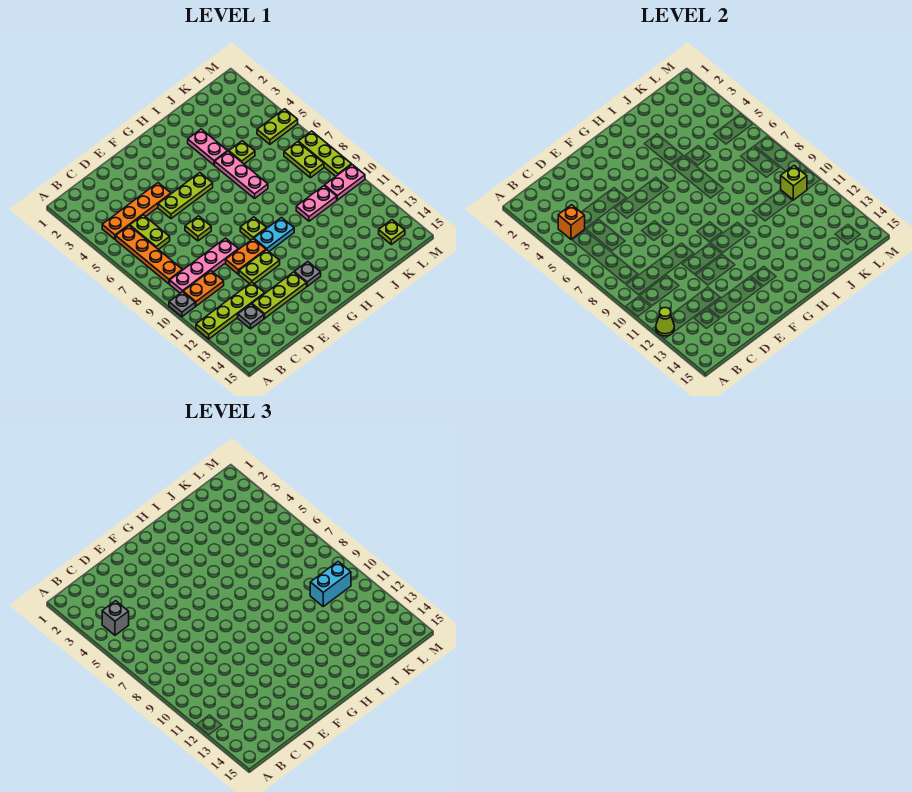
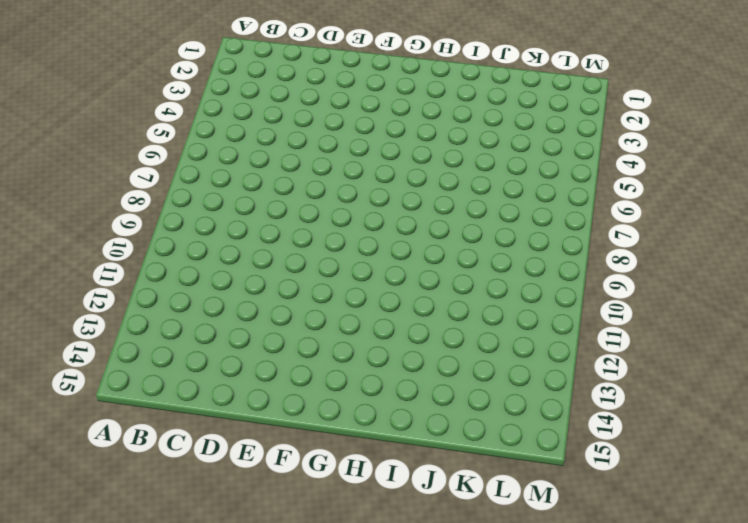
none -> grey plate A10 level 1
none -> lime plate A12:D12 level 1
none -> orange plate B4:E4 level 1
none -> orange plate B5:B8 level 1

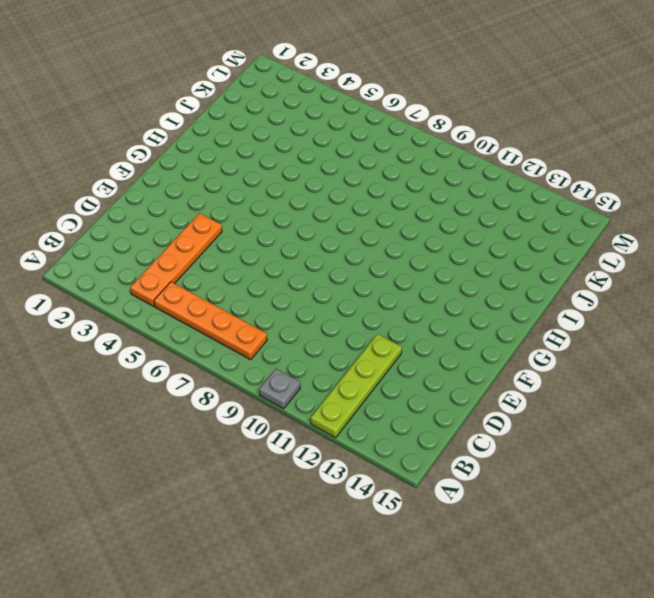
none -> pink plate B9:E9 level 1
none -> orange plate B10:C10 level 1
none -> lime plate C5:C6 level 1
none -> grey plate C13 level 1

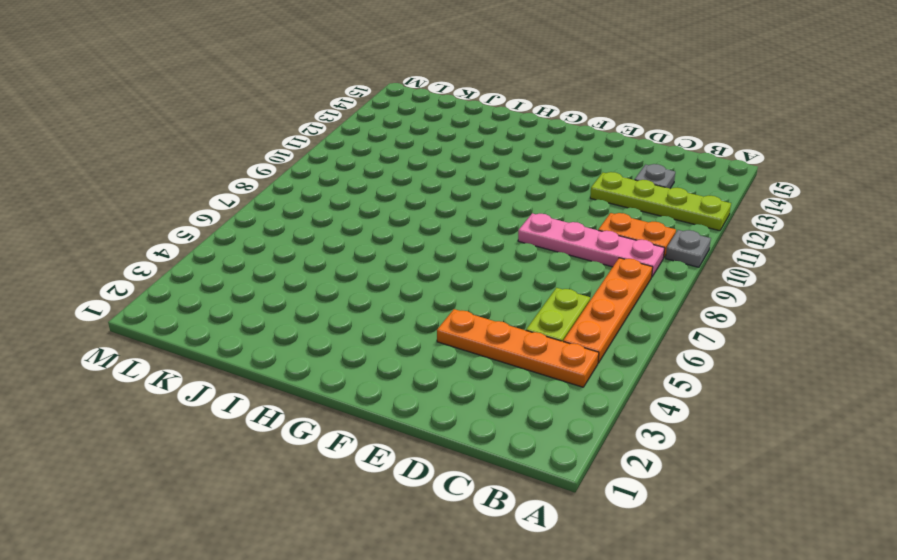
none -> lime plate D13:F13 level 1
none -> lime plate E5:G5 level 1
none -> lime plate E7 level 1
none -> orange plate E10:F10 level 1

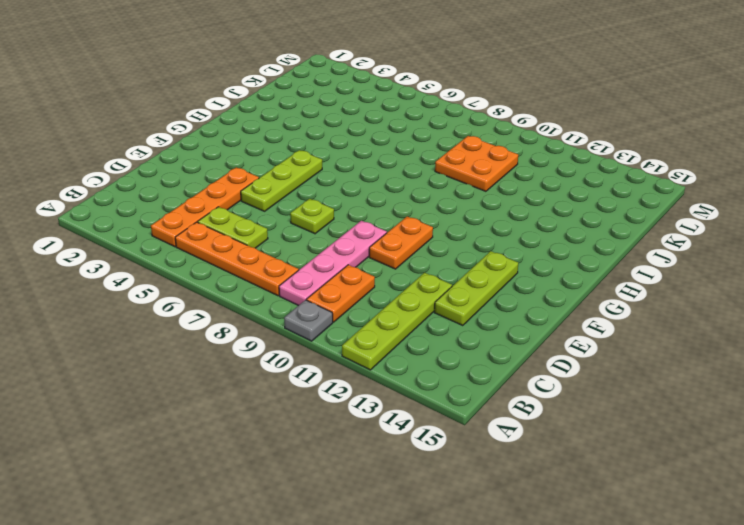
orange plate J9:K10 level 1 -> pink plate J10:K10 level 1
none -> grey plate C13 level 1
none -> lime plate E11:F11 level 1
none -> lime plate G9 level 1
none -> cyan plate G10:H10 level 1

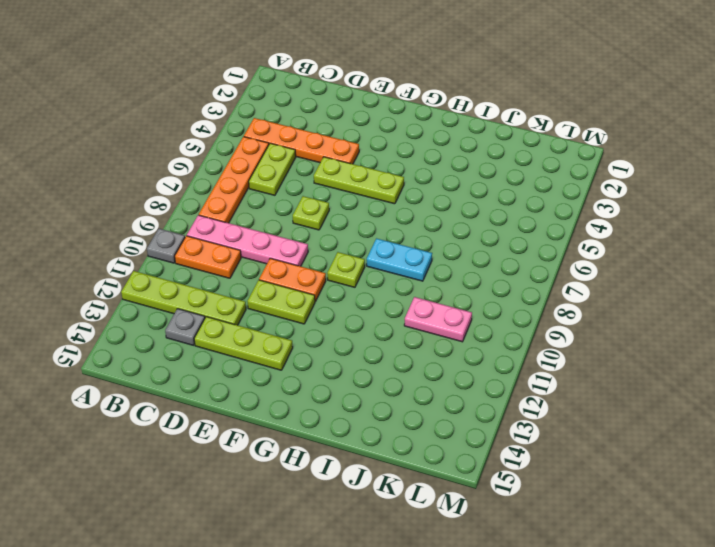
cyan plate H8:I8 level 1 -> cyan plate G10:H10 level 1
none -> grey plate G13 level 1
none -> pink plate I3:I4 level 1
none -> pink plate I5:I7 level 1
none -> lime plate J5 level 1

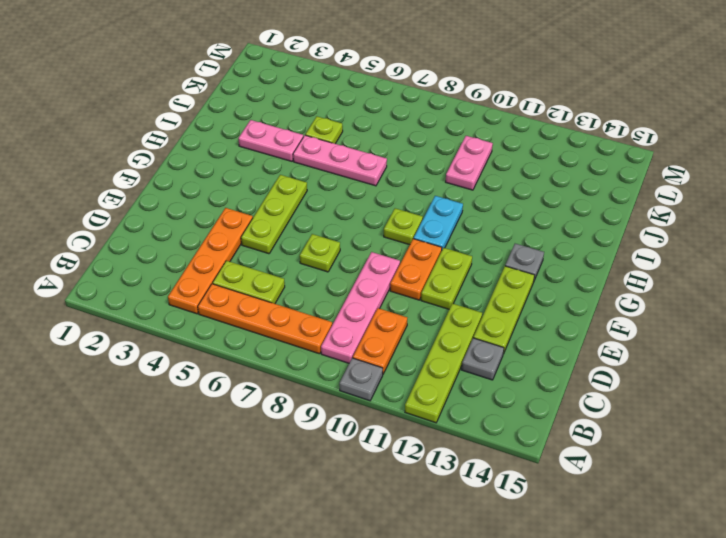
none -> lime plate L5:M5 level 1
none -> lime plate L7:L8 level 1
none -> pink plate L10:M10 level 1
none -> lime plate L14 level 1

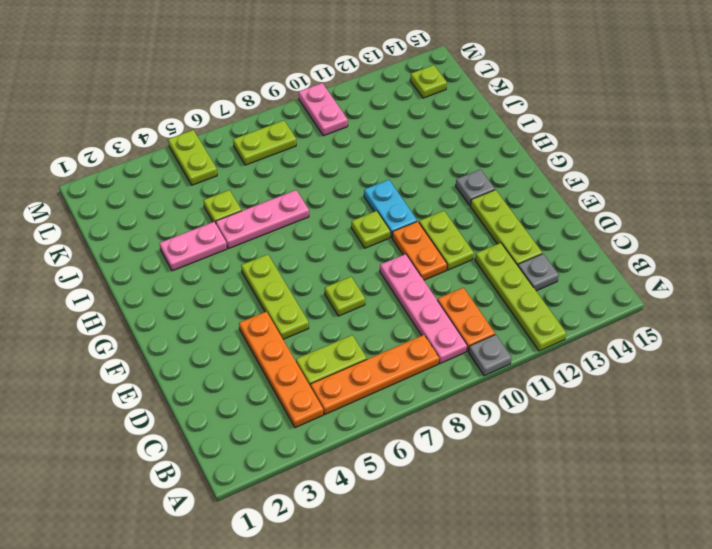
none -> pink plate J10:K10 level 1
none -> lime plate M7:M9 level 1
none -> lime cone A12 level 2
none -> orange brick B4 level 2

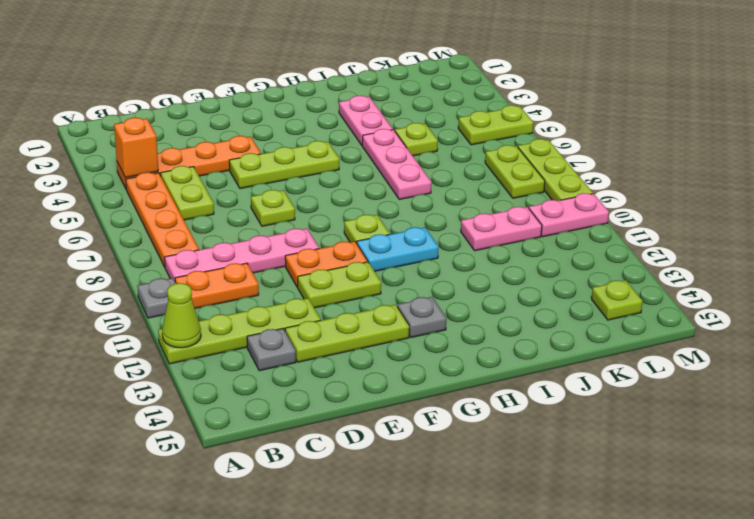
none -> lime brick L10 level 2
none -> grey brick B4 level 3
none -> cyan brick K10:L10 level 3

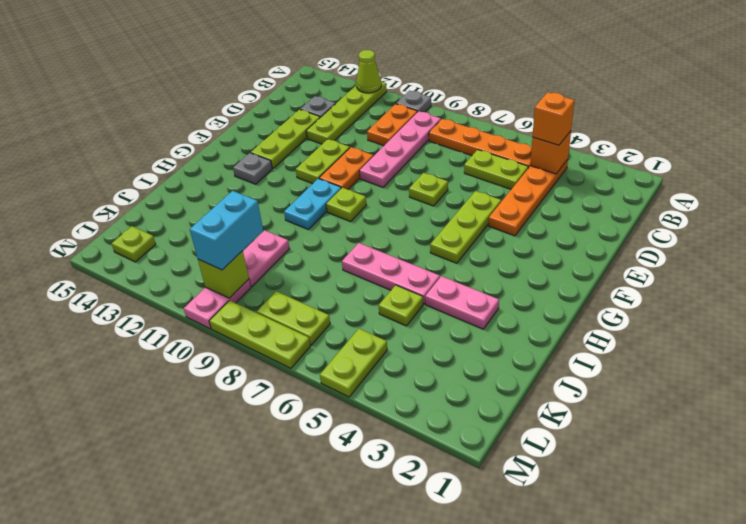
orange brick B4 level 3 -> grey brick B4 level 3

